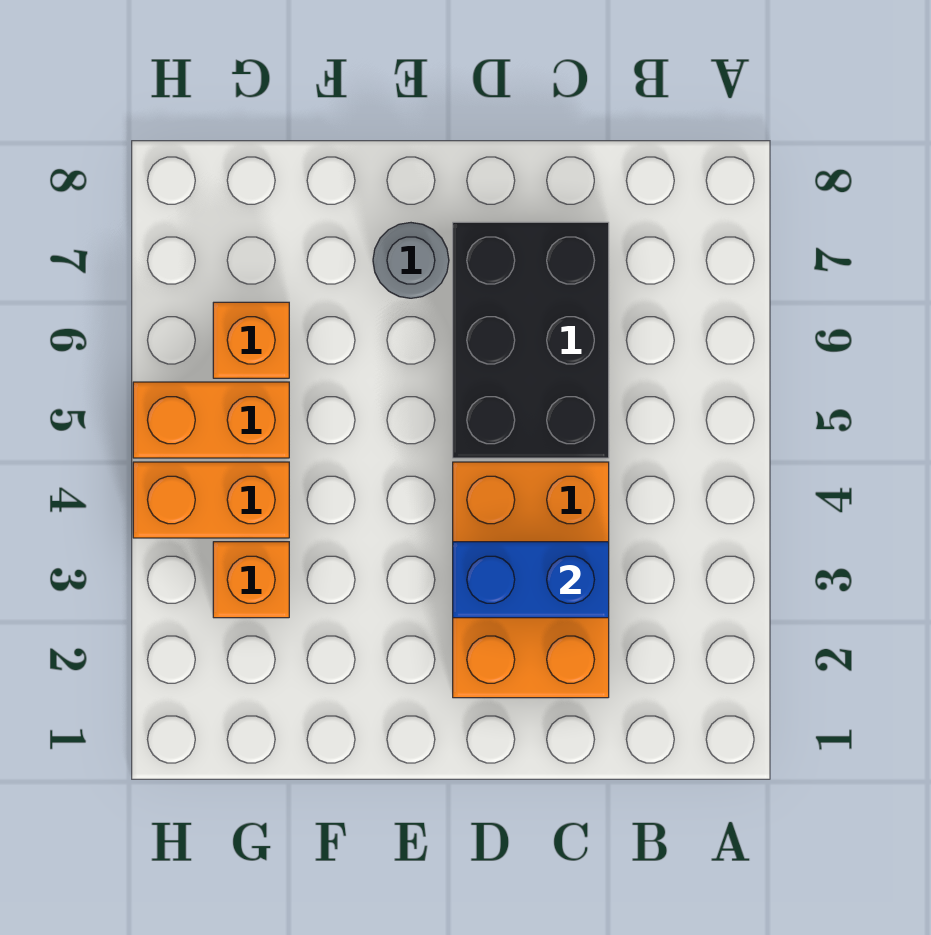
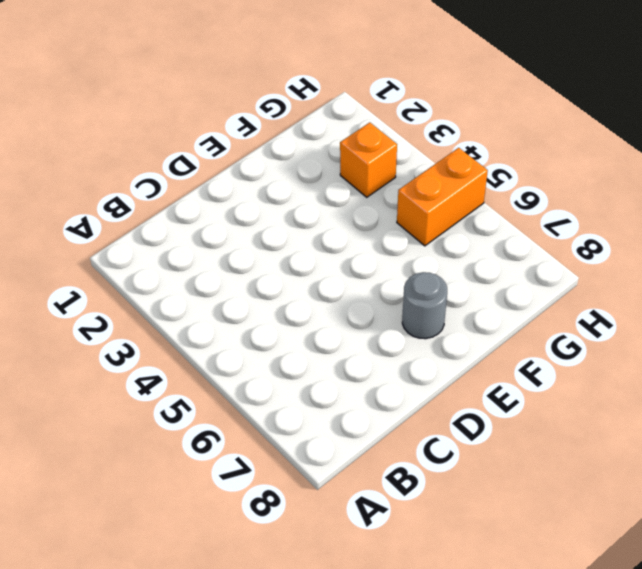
none -> orange brick C2:D4 level 1
none -> black brick C5:D7 level 1

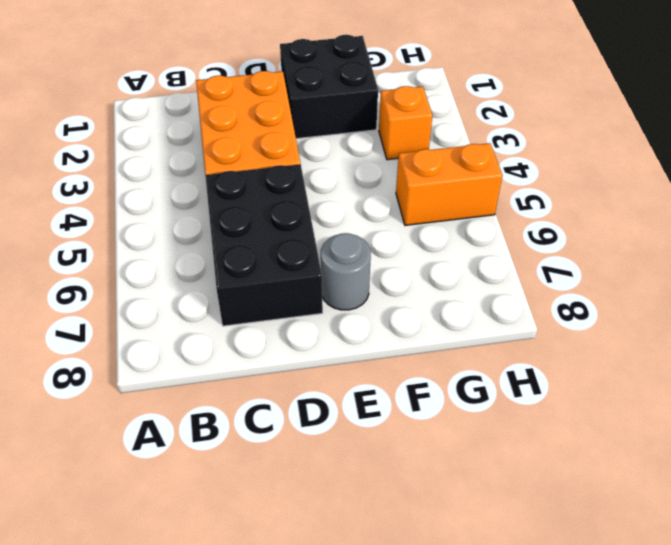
black brick E1:F2 level 1 -> none
none -> orange brick G4:H4 level 1
none -> orange brick G6 level 1

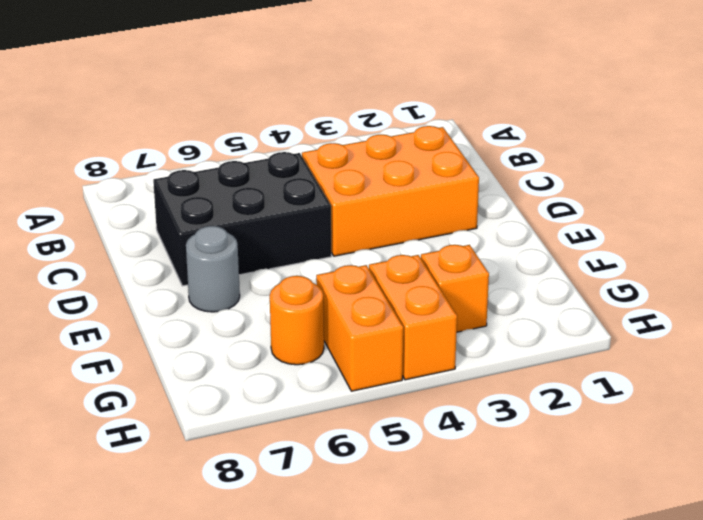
orange round brick G6 level 1 -> orange brick G6 level 1
none -> blue brick C3:D3 level 2

